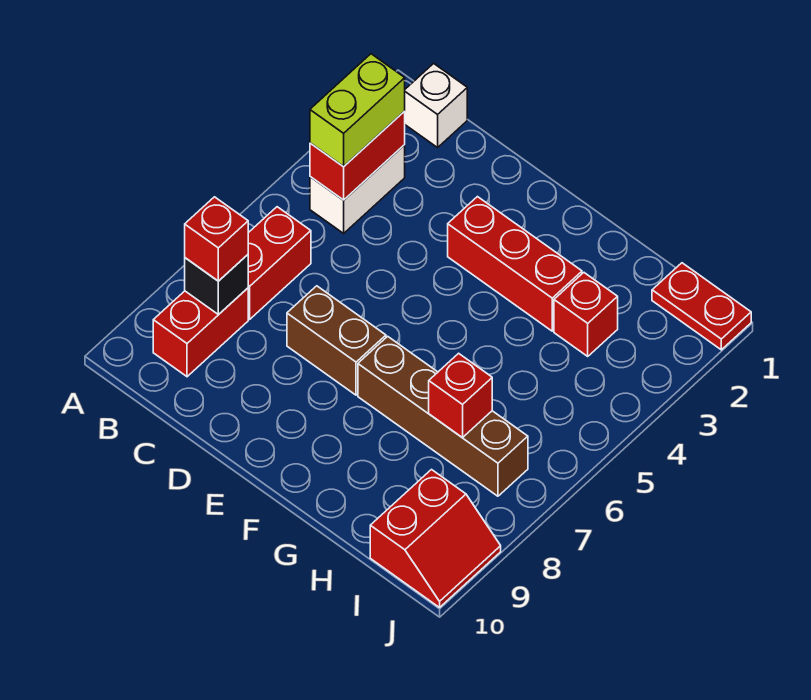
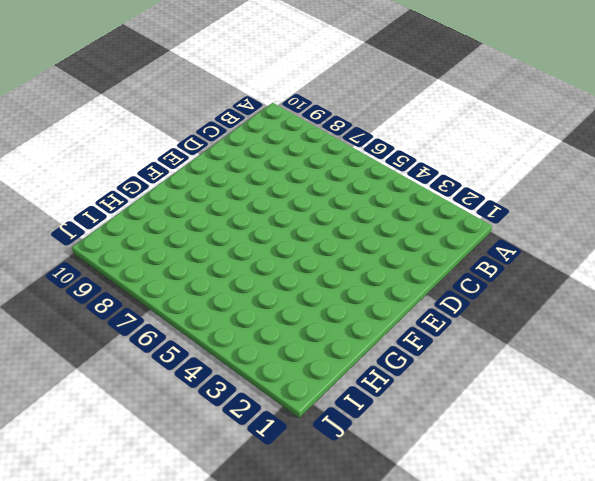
none -> white brick B1 level 1
none -> white brick B3:B4 level 1
none -> red brick B6:B7 level 1

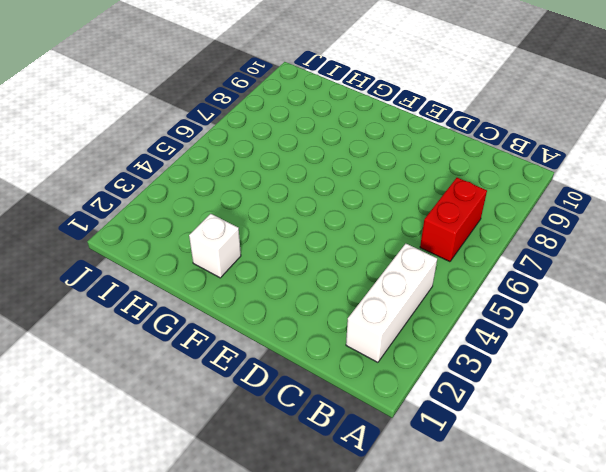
white brick B2:B4 level 1 -> white brick B3:B4 level 1
white brick G2 level 1 -> white brick B1 level 1
none -> red brick B8:B9 level 1
none -> brown brick D7:E7 level 1
none -> red brick E3:G3 level 1

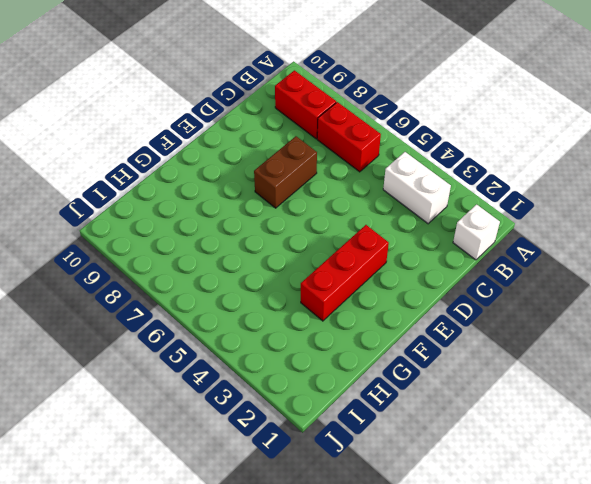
none -> brown brick F7:I7 level 1
none -> red brick H3 level 1
none -> red plate I1:J1 level 1

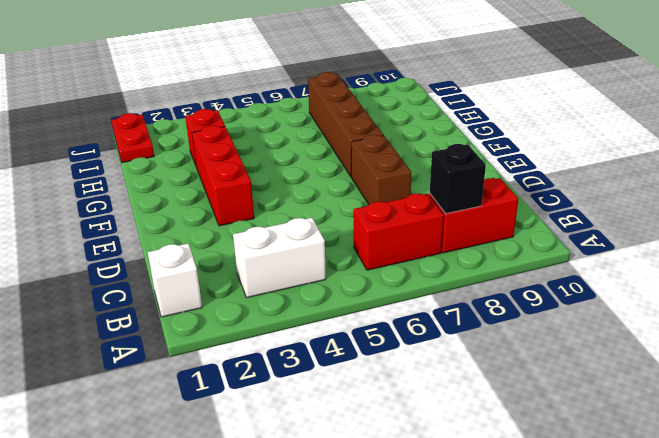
none -> red slope I9:J10 level 1 top I
none -> red brick B3:B4 level 2
none -> red brick H7 level 2

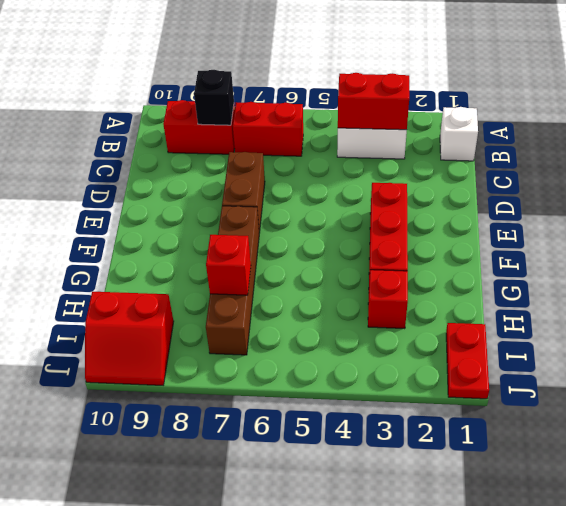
none -> lime brick B3:B4 level 3
none -> red brick B8 level 3

